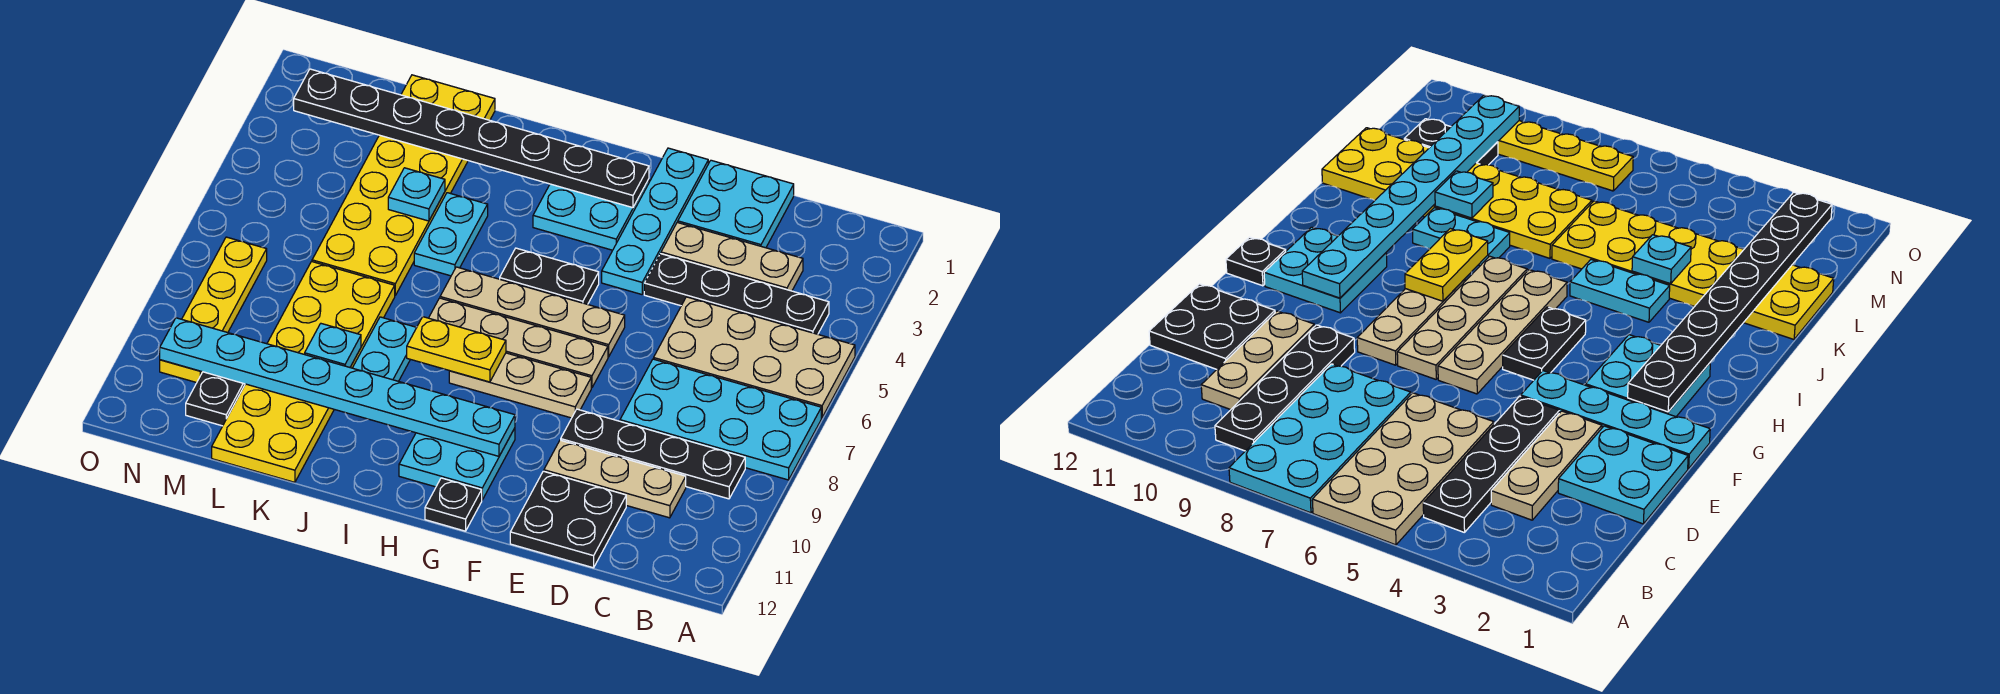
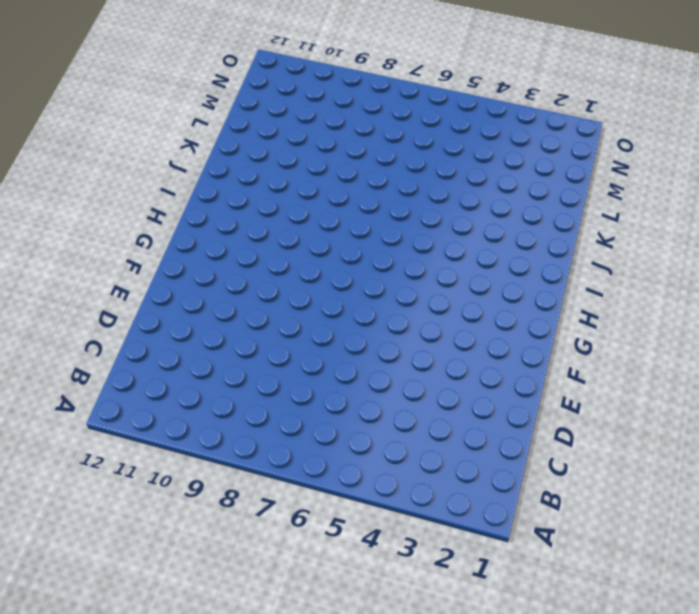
none -> tan plate A5:D6 level 1
none -> cyan plate A7:D8 level 1
none -> black plate B4:E4 level 1

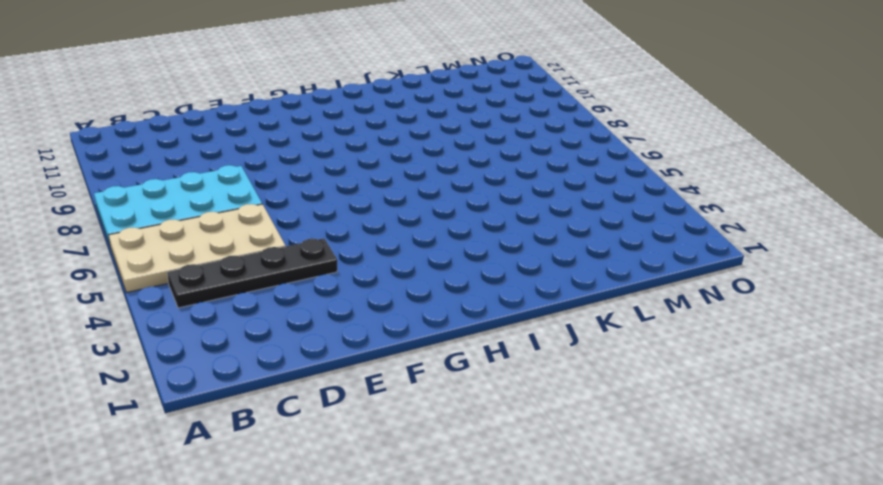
none -> black plate B9:E9 level 1
none -> tan plate C3:E3 level 1
none -> tan plate C10:E10 level 1

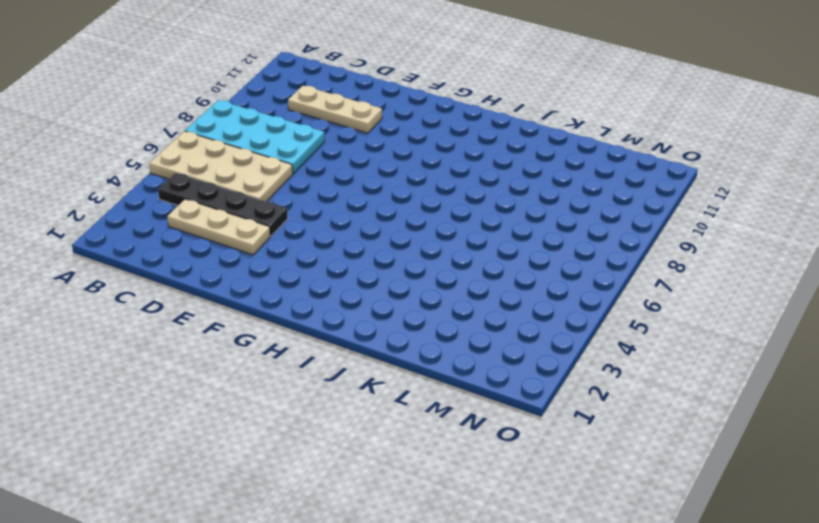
none -> black plate B9:E9 level 1
none -> cyan plate D1:E2 level 1
none -> black plate D11:E12 level 1

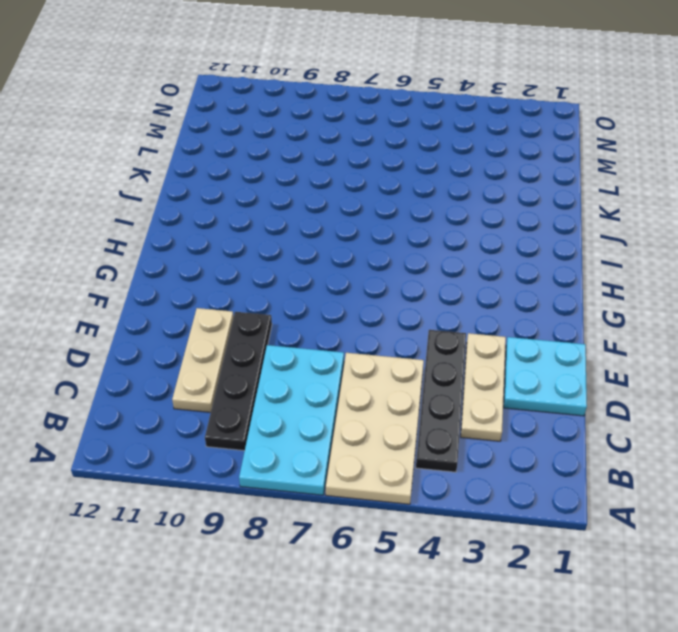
none -> black plate D11:E12 level 1
none -> cyan plate F1:F4 level 1
none -> tan plate F6:I6 level 1

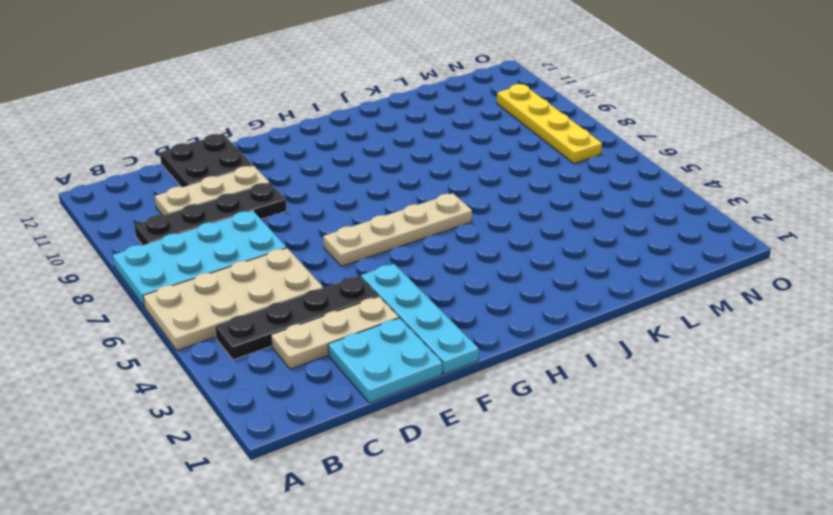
none -> tan plate F7:I7 level 1
none -> tan plate F8:H8 level 1
none -> cyan plate G2:H3 level 1

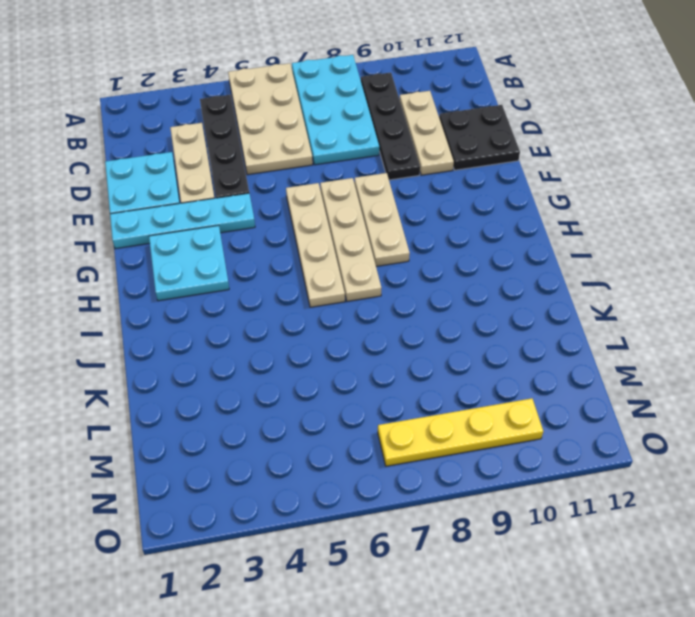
none -> black plate G5:H5 level 1
none -> cyan plate G10:H11 level 1
none -> black plate G12 level 1

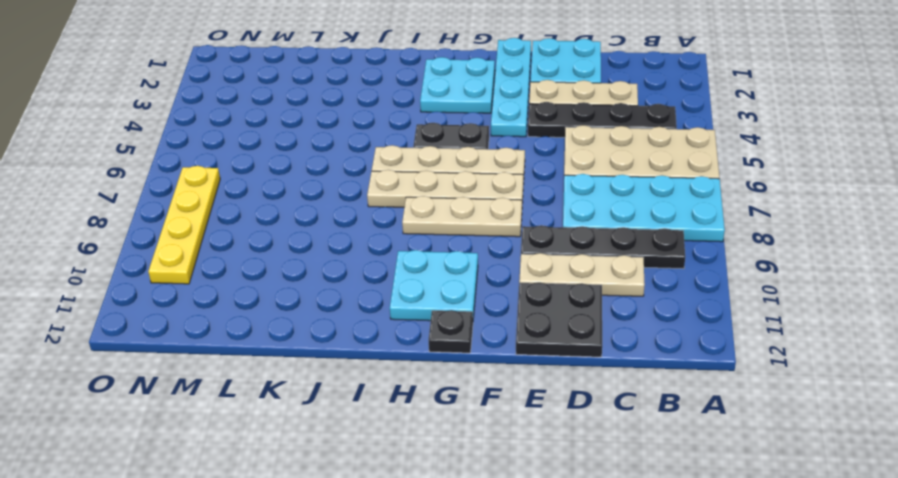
none -> cyan plate J4:J5 level 1
none -> cyan plate J8:J9 level 1
none -> yellow plate K1:L6 level 1

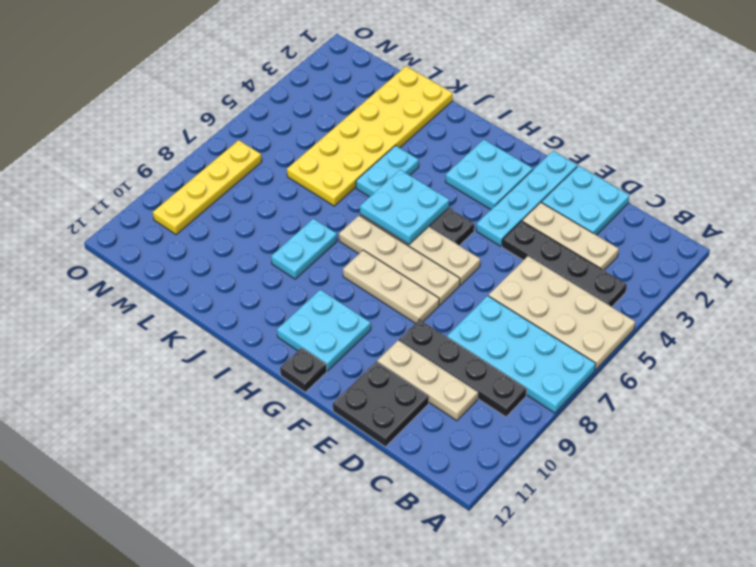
cyan plate H5:I6 level 2 -> none
none -> yellow plate K7:L12 level 1
none -> black plate M10:M11 level 1
none -> black plate G2:N2 level 2

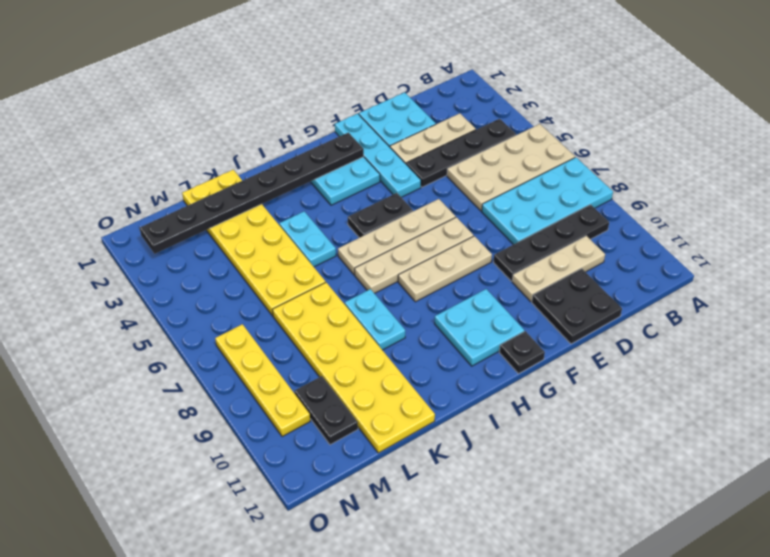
none -> cyan plate G10:N10 level 2
none -> yellow plate H8:I8 level 2
none -> cyan plate K4 level 2

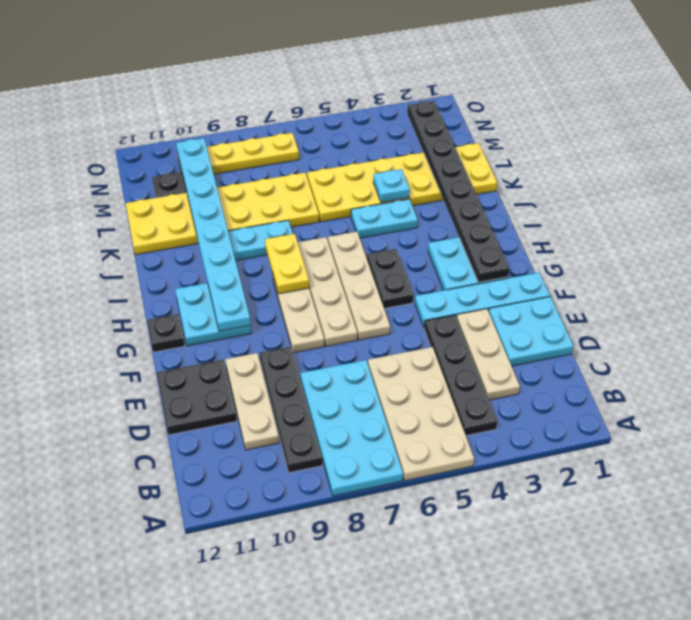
none -> cyan plate K9 level 2

